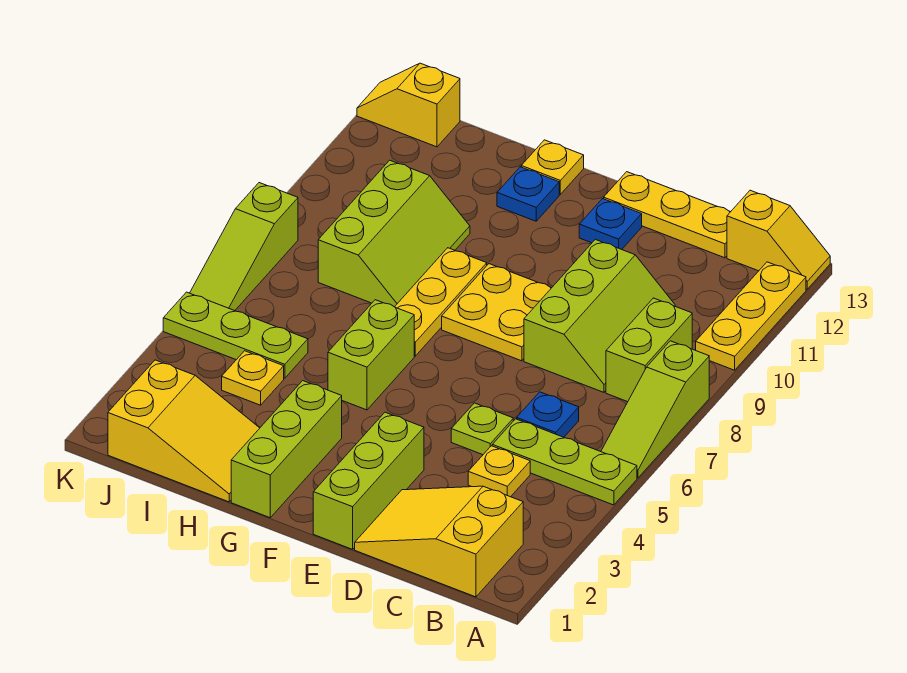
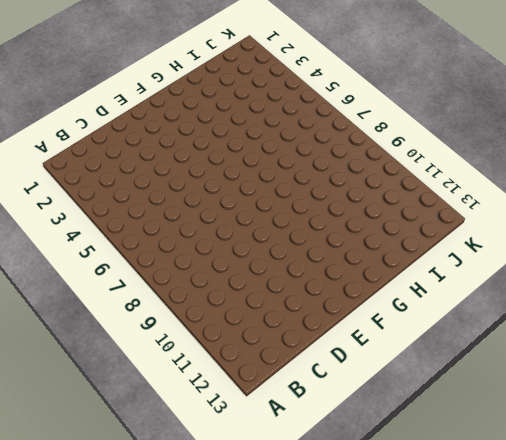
none -> lime plate A5:C5 level 1
none -> lime slope A6:A8 level 1 top 8
none -> yellow plate A10:A12 level 1

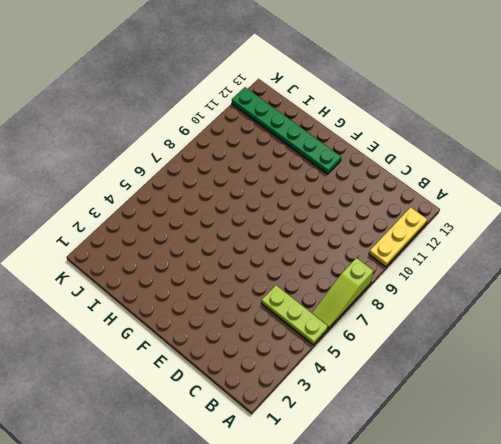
green plate F12:K12 level 1 -> blue plate G12 level 1
none -> yellow slope A13:B13 level 1 top B
none -> yellow slope B1:D2 level 1 top B
none -> lime brick B8:B9 level 1

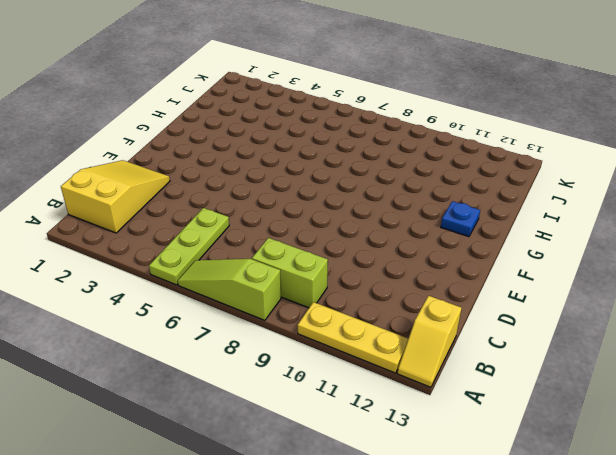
none -> yellow plate C4 level 1
none -> blue plate C6 level 1
none -> lime slope C8:D10 level 1 top D

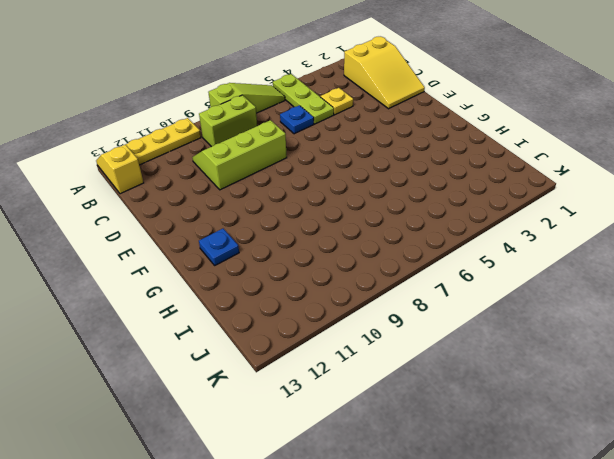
none -> yellow plate C13:E13 level 1
none -> lime plate D5 level 1
none -> lime brick E1:E3 level 1

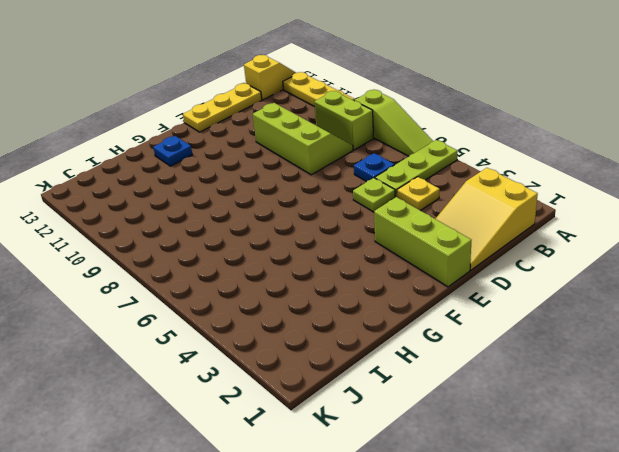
none -> yellow plate E8:F9 level 1
none -> blue plate E12 level 1
none -> lime brick G1:G3 level 1

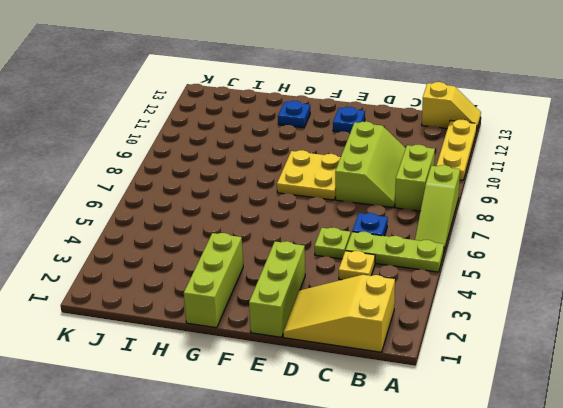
none -> yellow plate C13:E13 level 1
none -> lime brick G5:G6 level 1
none -> yellow plate G7:G9 level 1

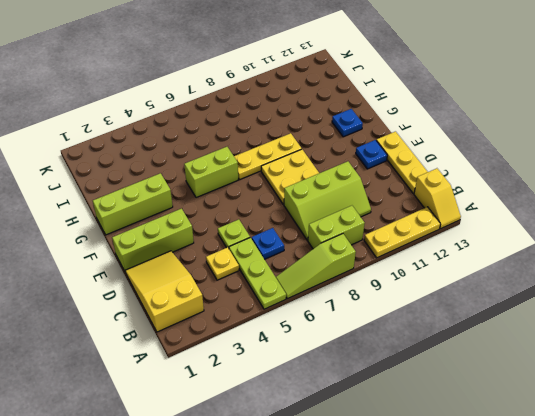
none -> yellow plate G13 level 1
none -> yellow slope H1:J2 level 1 top J
none -> lime slope H8:I10 level 1 top I

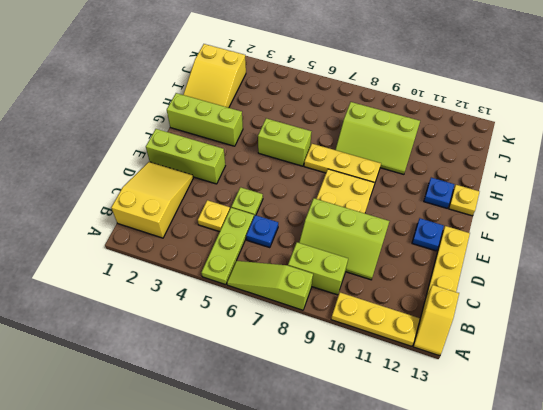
none -> yellow plate I4 level 1
none -> lime plate I5:K5 level 1
none -> yellow slope J13:K13 level 1 top J

